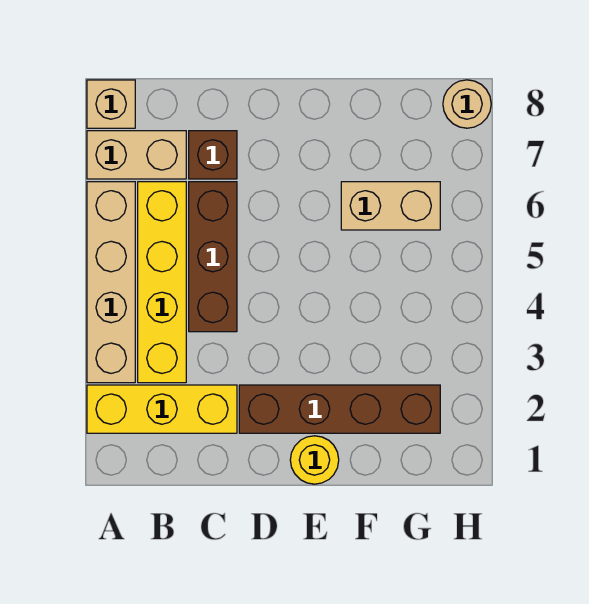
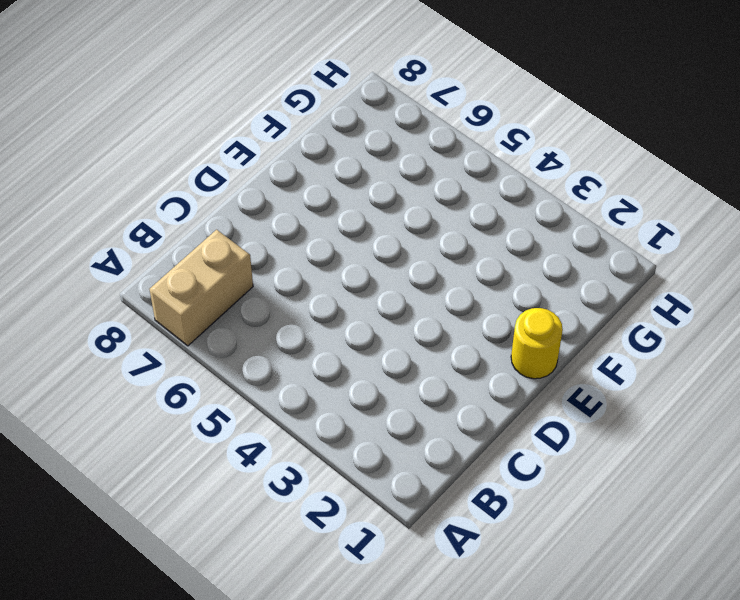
none -> yellow brick A2:C2 level 1
none -> tan brick A3:A6 level 1

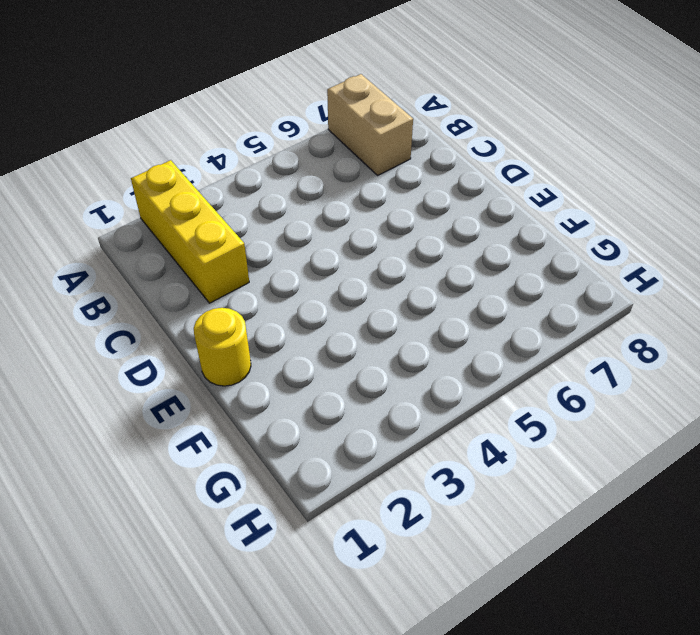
none -> tan brick A3:A6 level 1
none -> tan brick A8 level 1

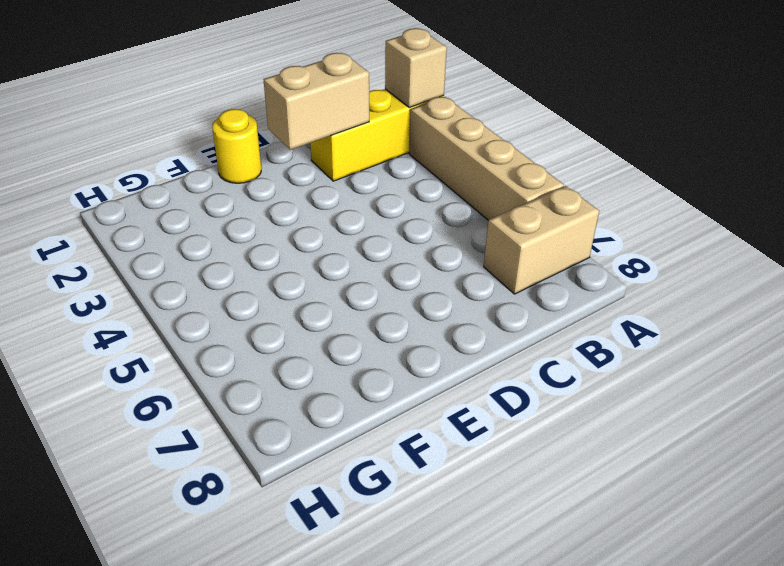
tan brick A2 level 2 -> tan brick A8 level 1
tan brick C2:D2 level 2 -> tan brick F6:G6 level 1
none -> yellow brick B3:B6 level 1
none -> brown brick C4:C6 level 1

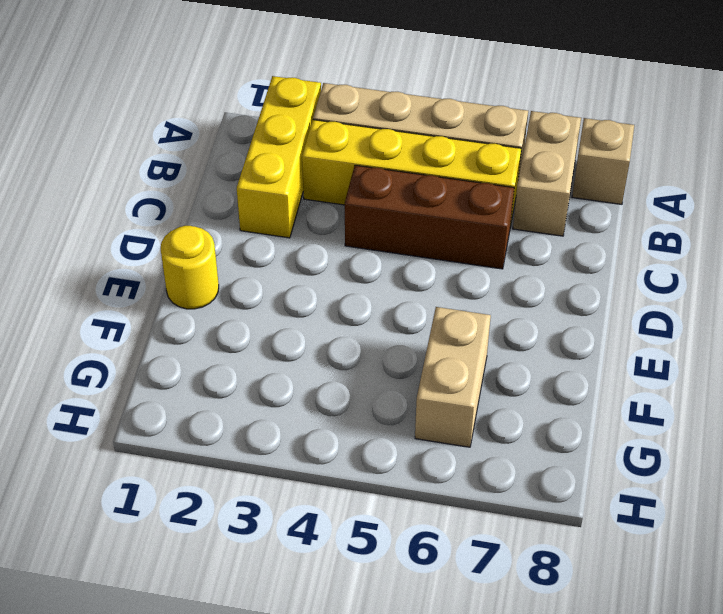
none -> brown brick C7 level 1
none -> brown brick D2:G2 level 1

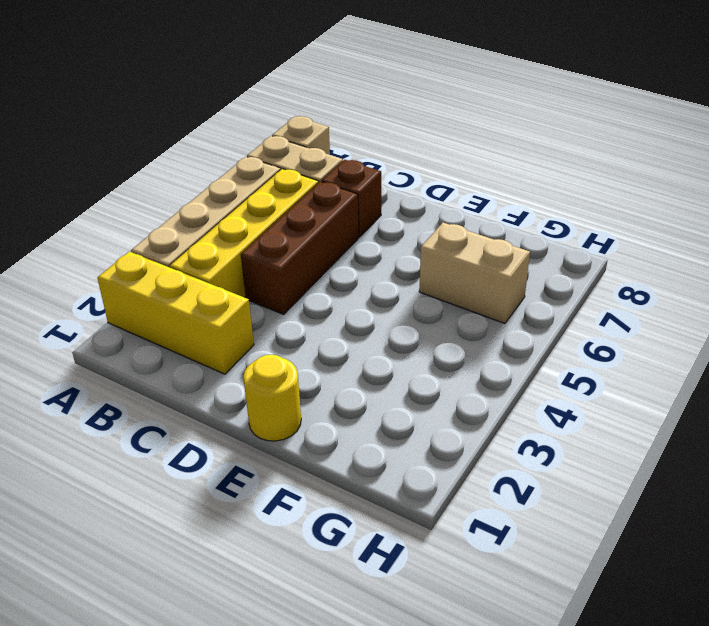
none -> brown brick D2:G2 level 1
none -> tan round brick H8 level 1

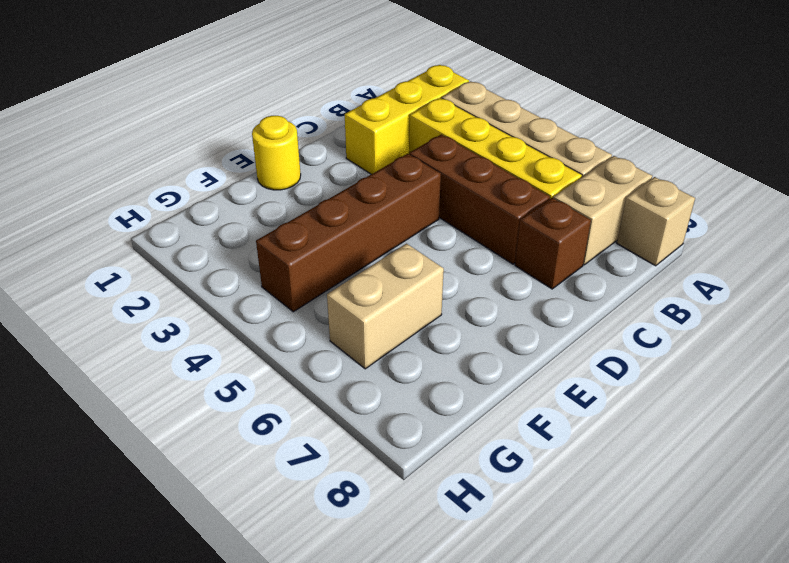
brown brick D4:G4 level 1 -> brown brick D2:G2 level 1
none -> tan round brick H8 level 1

